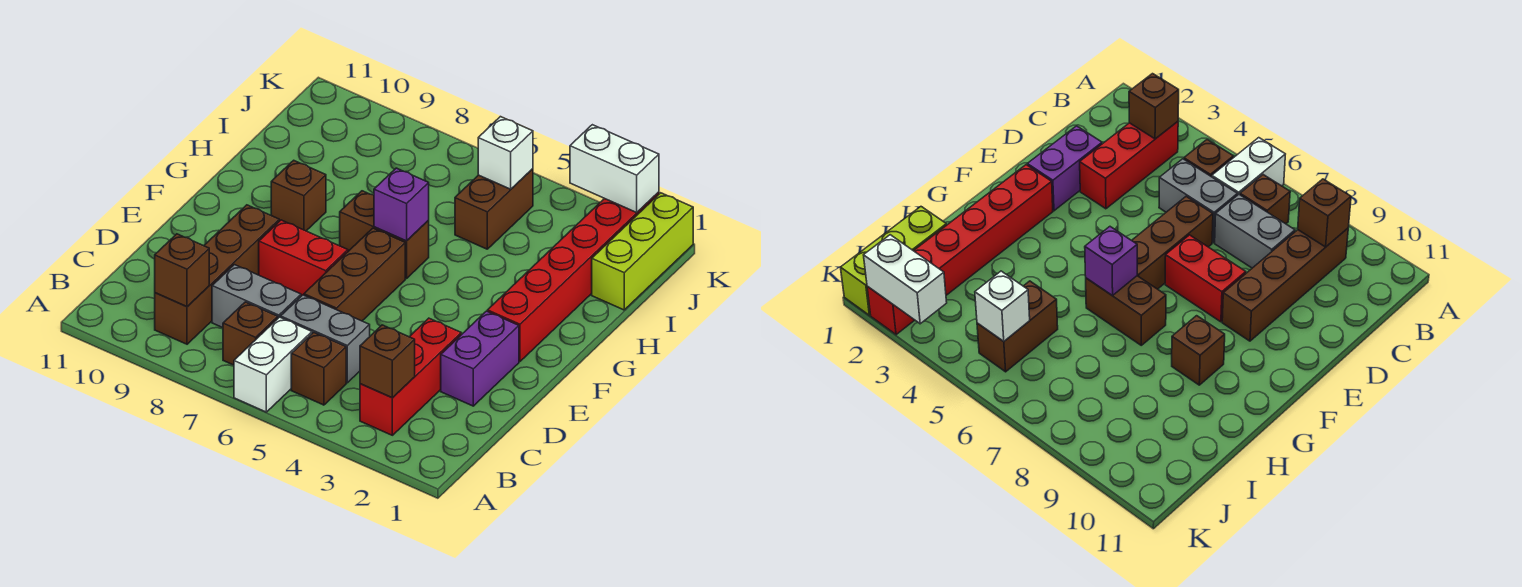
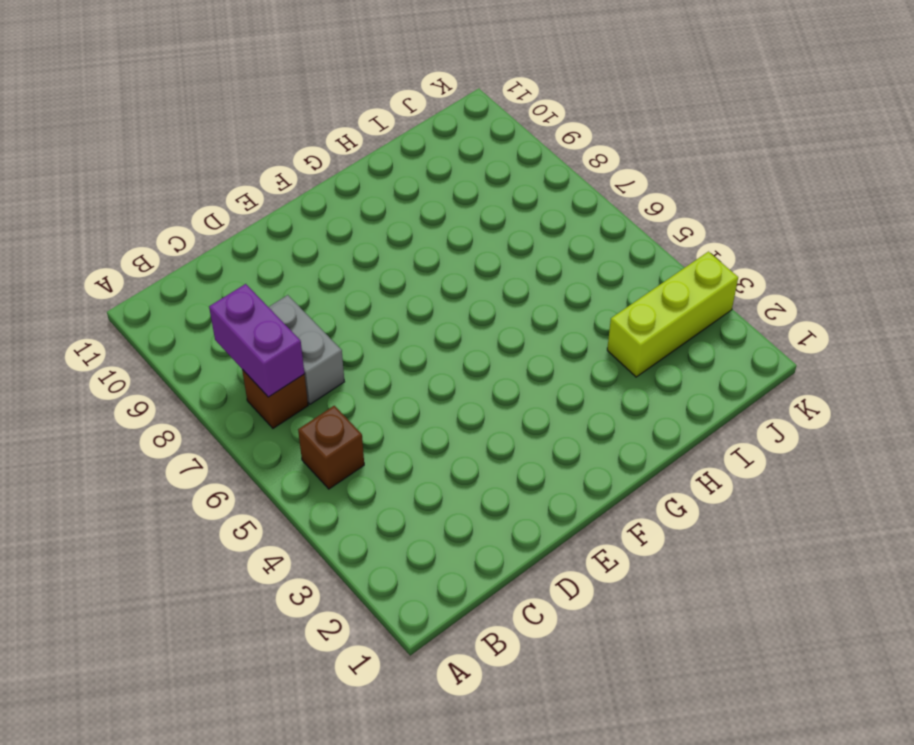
purple brick B7:B8 level 2 -> purple brick D2:E2 level 1
lime brick I3:K3 level 1 -> lime brick I1:K1 level 1
none -> white brick A6:B6 level 1
none -> red brick B3:D3 level 1
none -> brown brick B9:E9 level 1

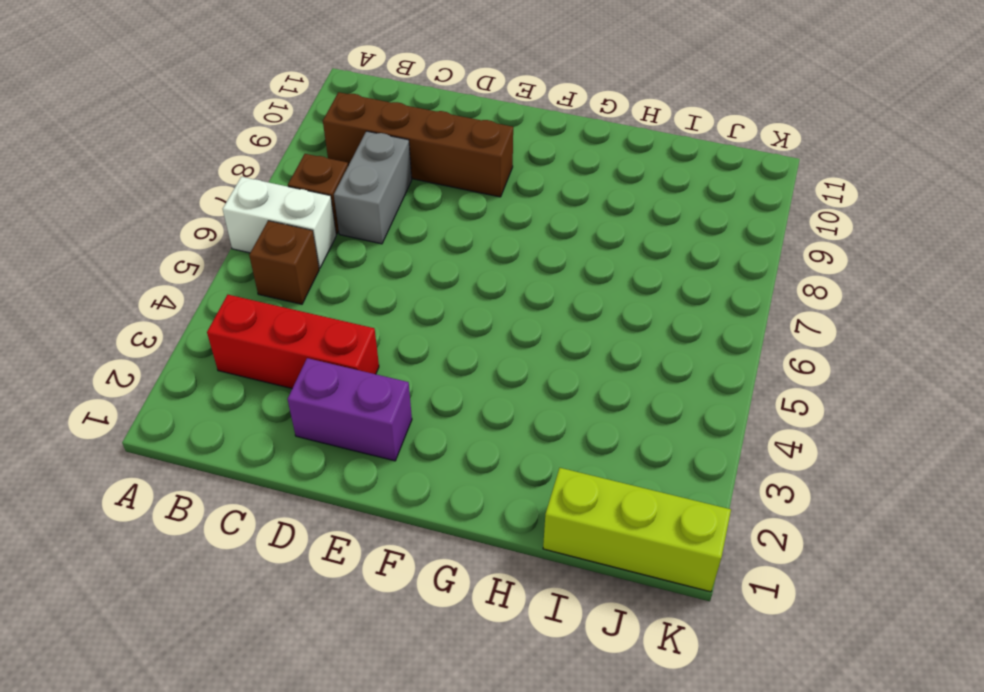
none -> grey brick C5:C6 level 1
none -> brown brick D6:F6 level 1
none -> red brick E7:E8 level 1

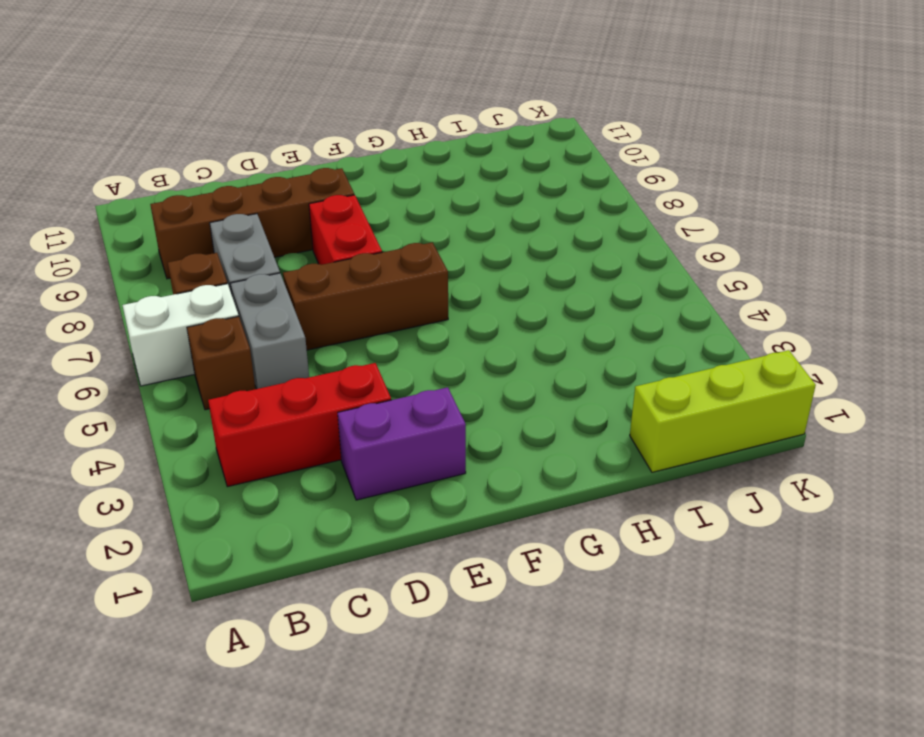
none -> red brick F2:K2 level 1
none -> brown brick G6:G7 level 1
none -> brown brick G9 level 1

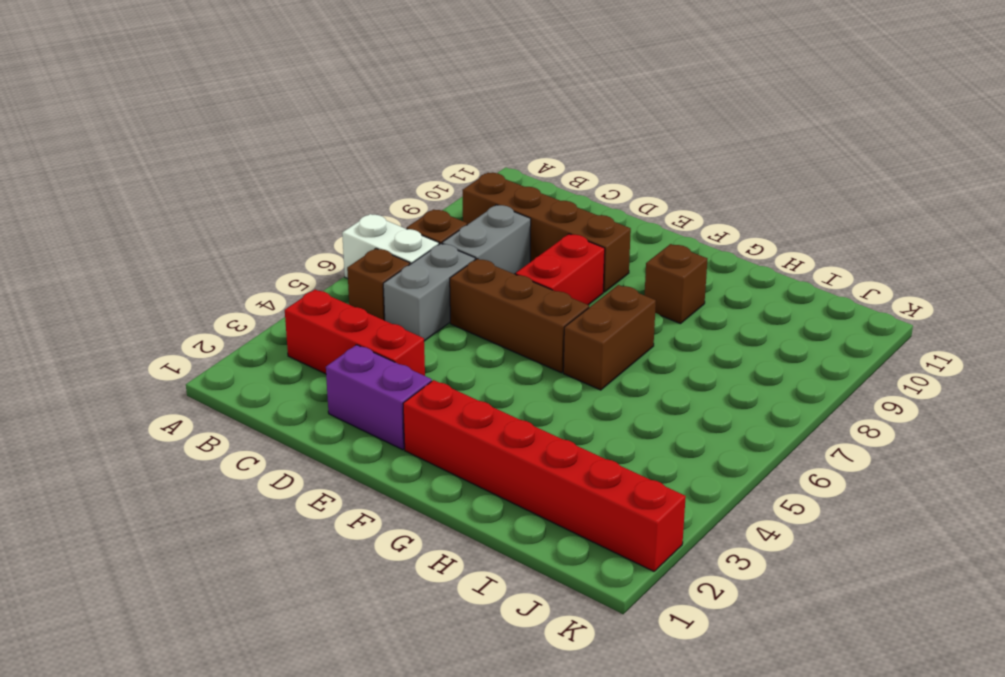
none -> lime brick I1:K1 level 1
none -> brown brick I5:J5 level 1
none -> brown brick B3 level 2

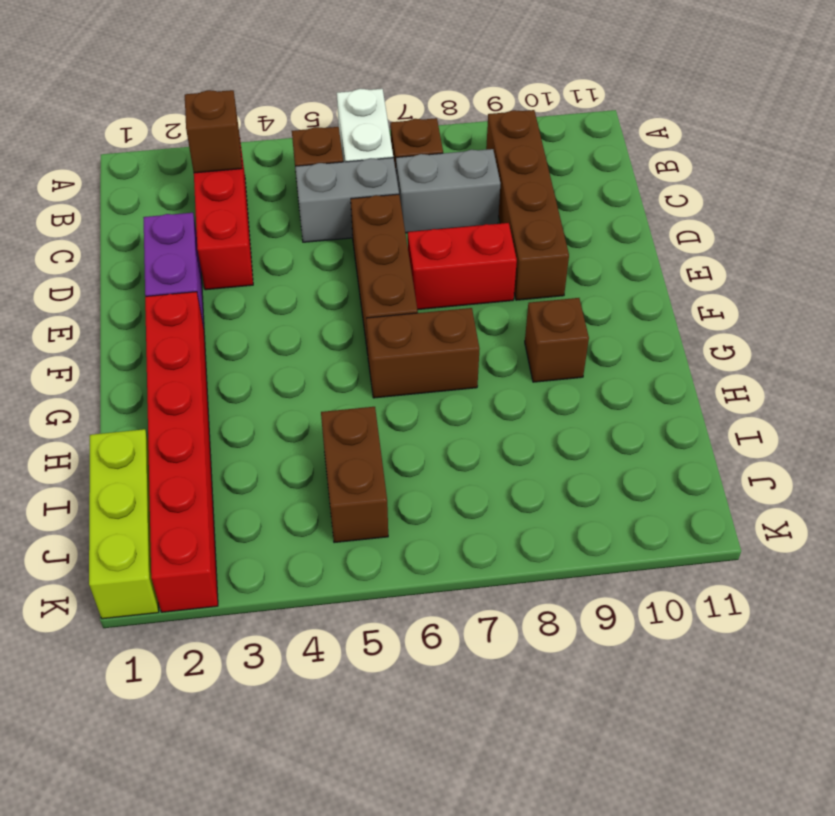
none -> brown brick B9 level 2
none -> purple brick G6 level 2
none -> white brick J5 level 2

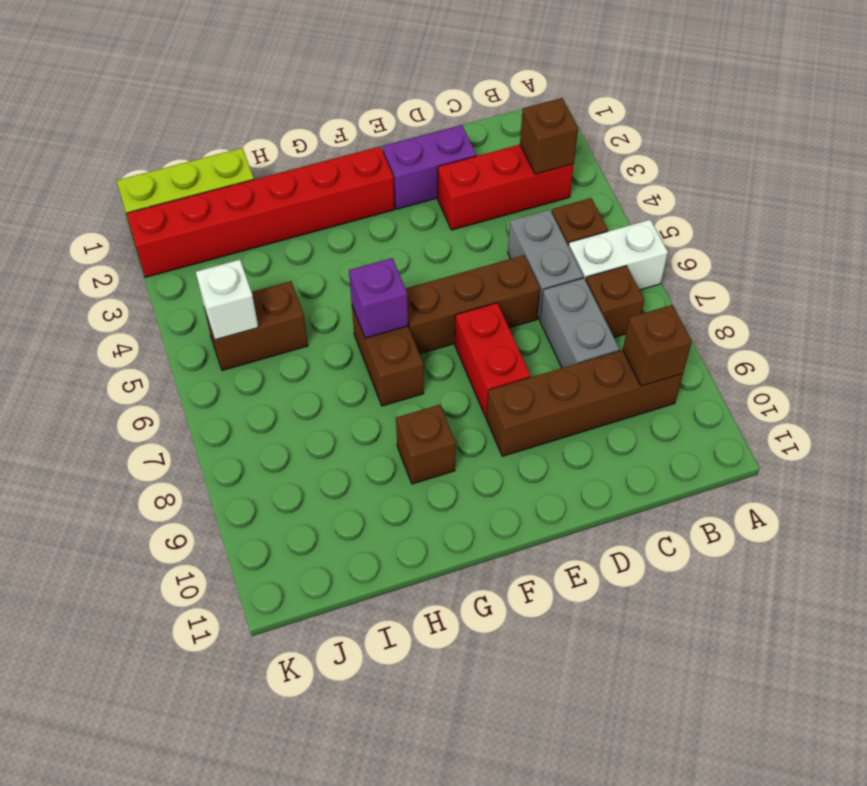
none -> white brick K2:K3 level 2

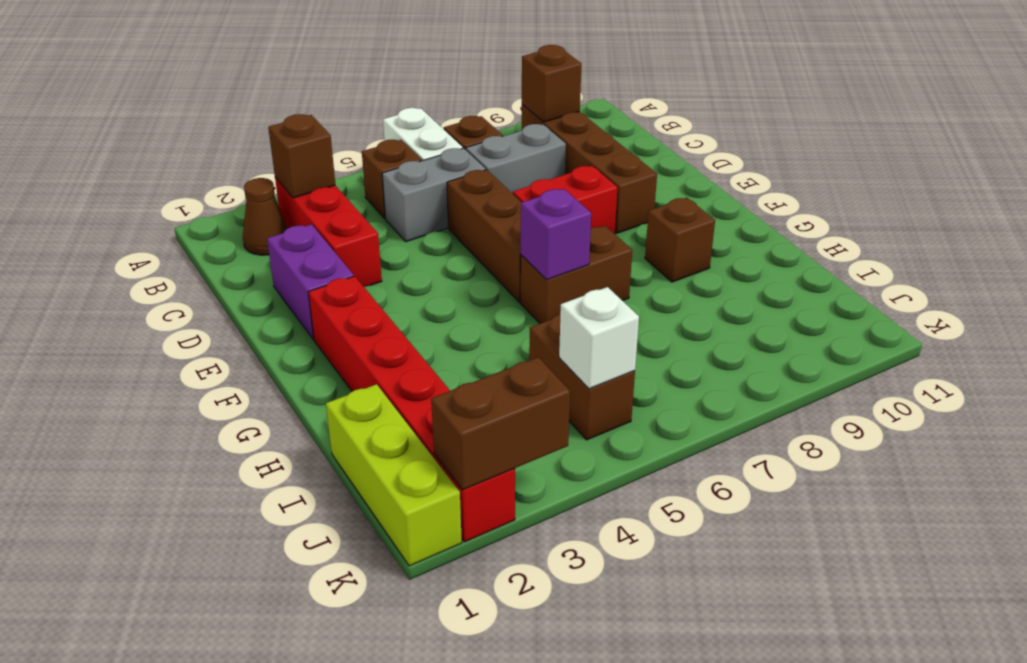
brown cone B2 level 1 -> none
brown brick K2:K3 level 2 -> white brick K2:K3 level 2

